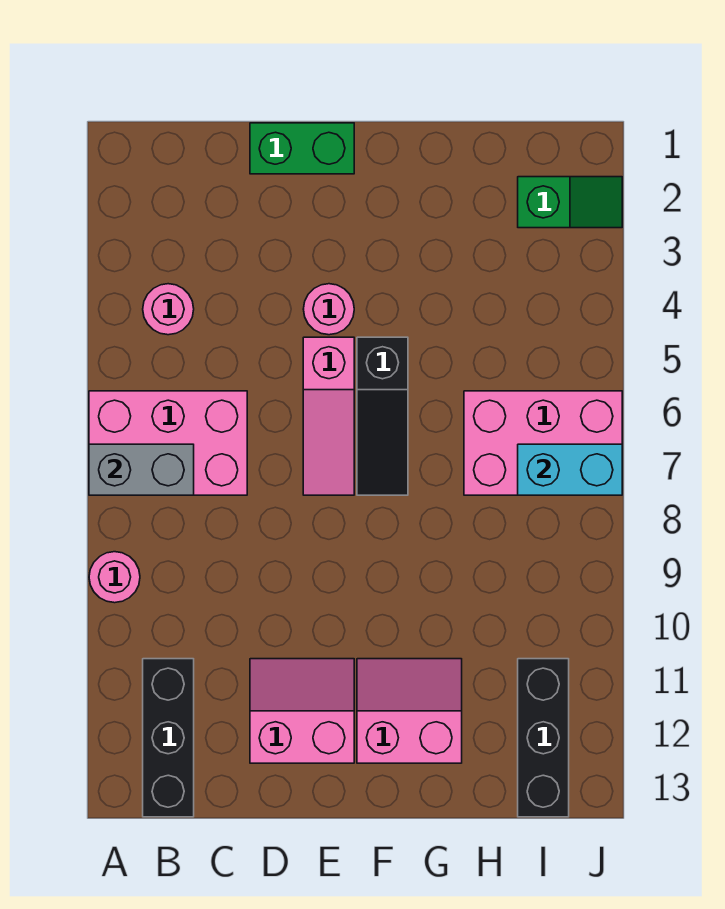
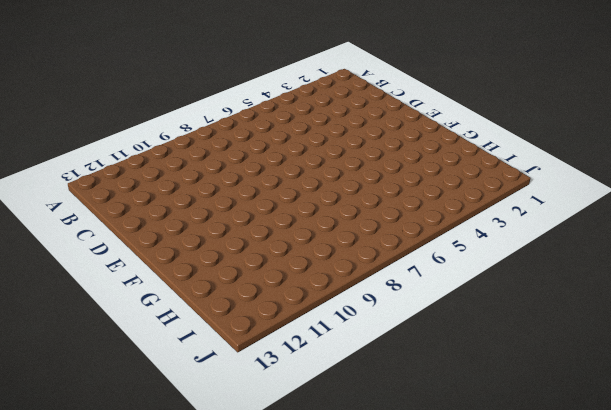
none -> pink brick A6:C7 level 1
none -> pink round brick A9 level 1
none -> pink round brick B4 level 1

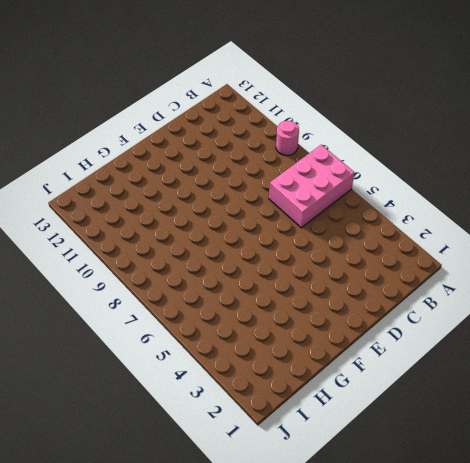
none -> pink round brick B4 level 1
none -> black brick B11:B13 level 1
none -> green brick D1:E1 level 1

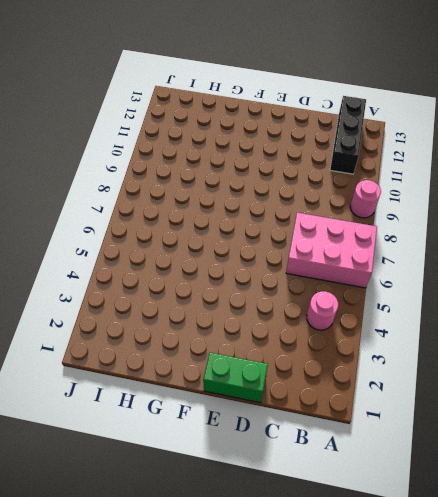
none -> pink slope D11:E12 level 1 top 12
none -> pink round brick E4 level 1
none -> pink slope E5:E7 level 1 top 5

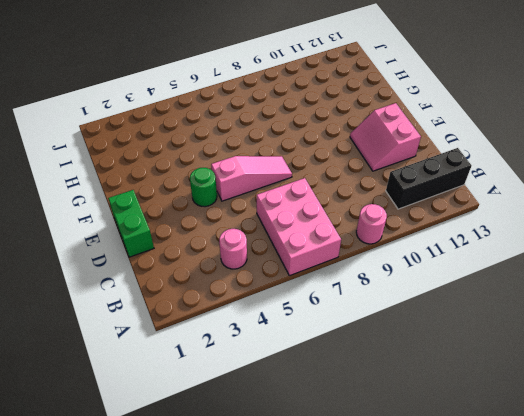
green round brick E4 level 1 -> pink round brick E4 level 1
none -> black slope F5:F7 level 1 top 5
none -> pink slope F11:G12 level 1 top 12
none -> pink brick H6:J7 level 1

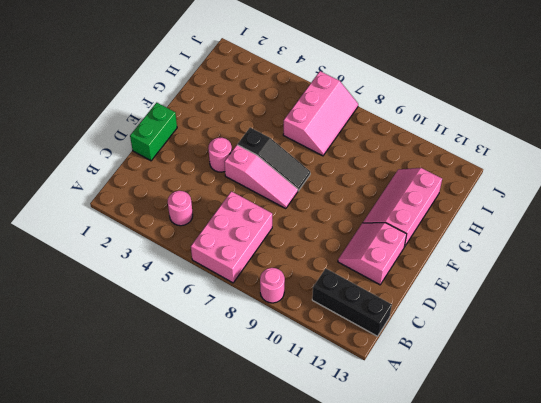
pink slope F11:H12 level 1 top 12 -> pink slope F11:G12 level 1 top 12
pink slope H6:J7 level 1 top 6 -> pink brick H6:J7 level 1
none -> green slope I2:J2 level 1 top I
none -> black brick I11:I13 level 1
none -> grey brick A7:B7 level 2

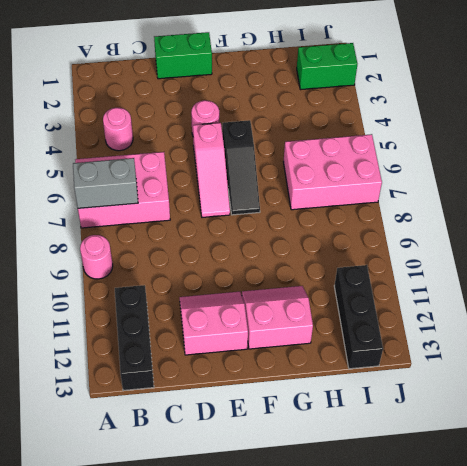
green brick I2:J2 level 1 -> green slope I2:J2 level 1 top I
none -> cyan brick I7:J7 level 2

